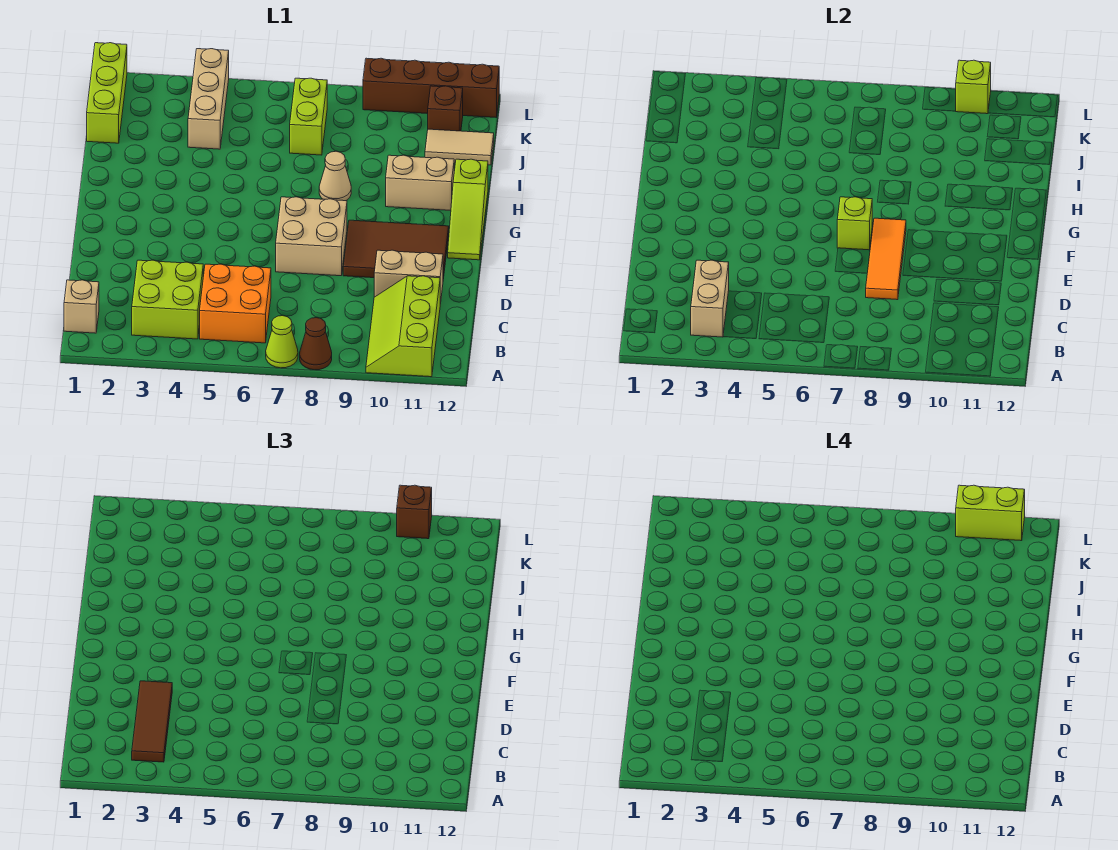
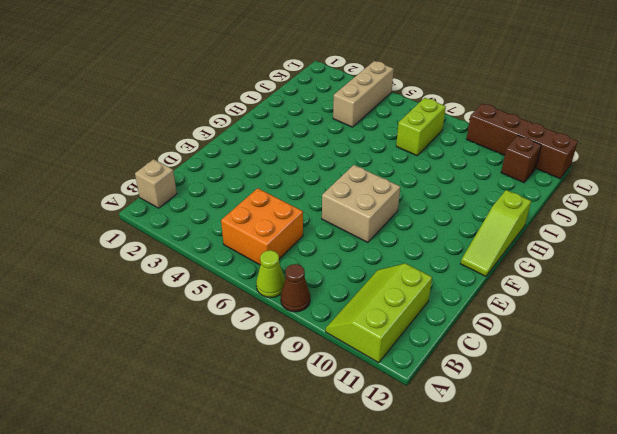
none -> lime brick B3:C4 level 1
none -> tan brick D10:D11 level 1
none -> brown tile E9:F11 level 1

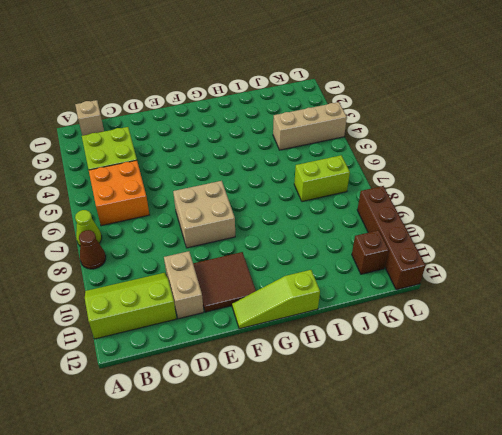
brown tile E10:F11 level 1 -> brown tile E9:F11 level 1
none -> tan cone H8 level 1
none -> tan brick H10:H11 level 1
none -> lime brick J1:L1 level 1

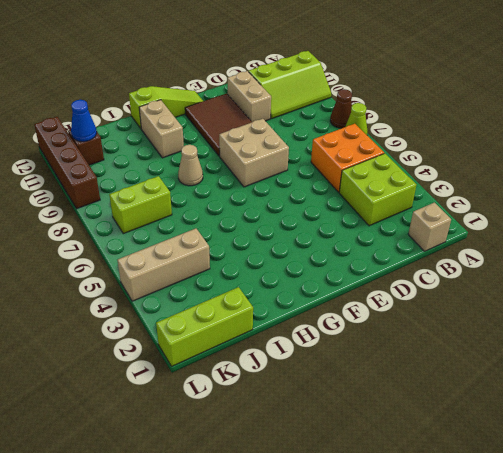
blue cone K11 level 2 -> none
none -> tan tile J11:J12 level 1
none -> tan brick B3:C3 level 2
none -> orange tile D8:F8 level 2

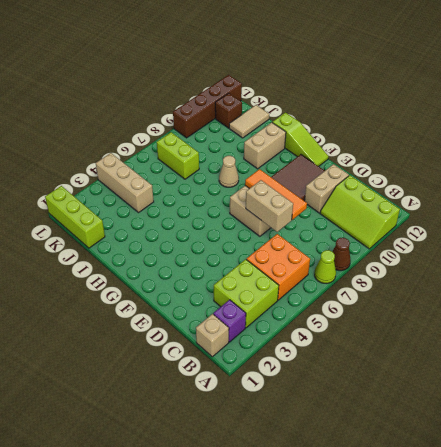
purple brick B2 level 1 -> none
tan brick D7:E7 level 2 -> tan brick B3:C3 level 2
none -> lime brick F7 level 2
none -> lime brick L10 level 2
none -> brown tile B3:D3 level 3

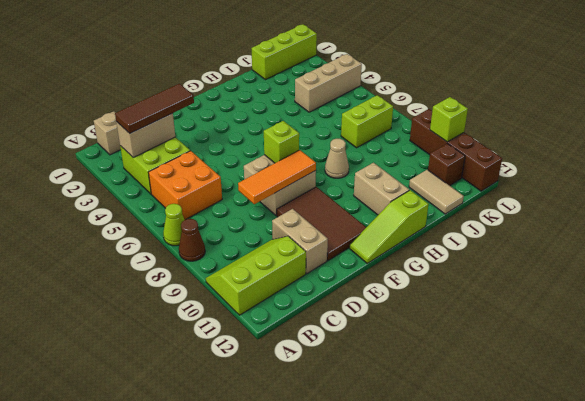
none -> brown brick L10 level 3
none -> lime brick L10:L11 level 4

